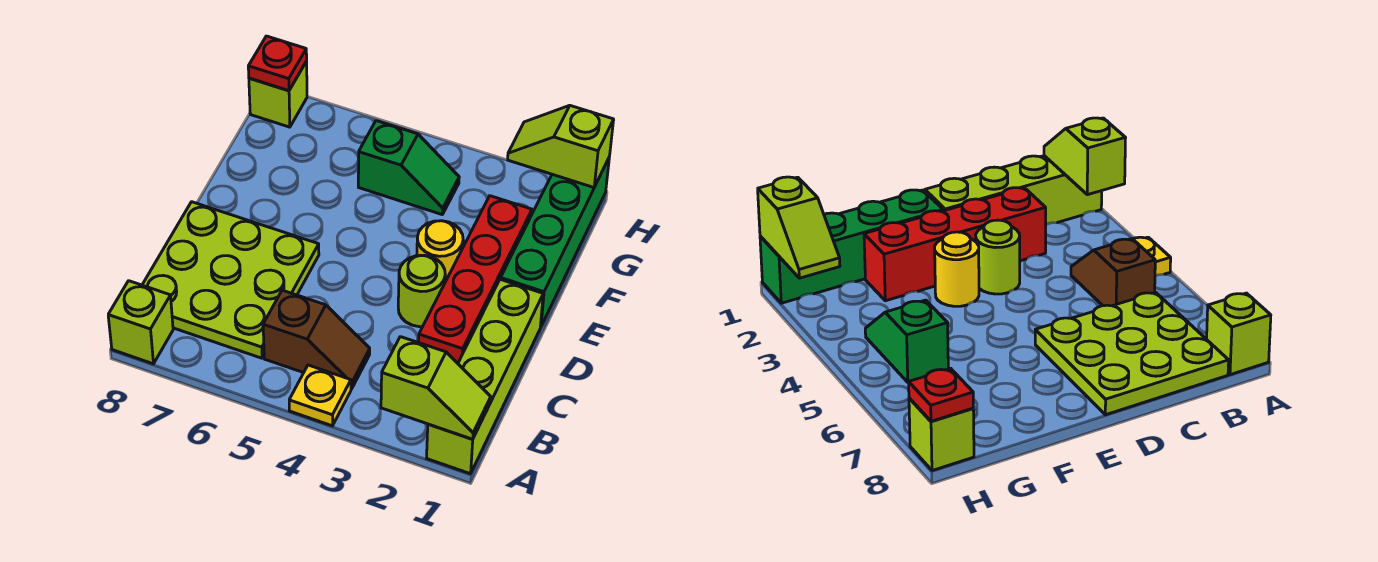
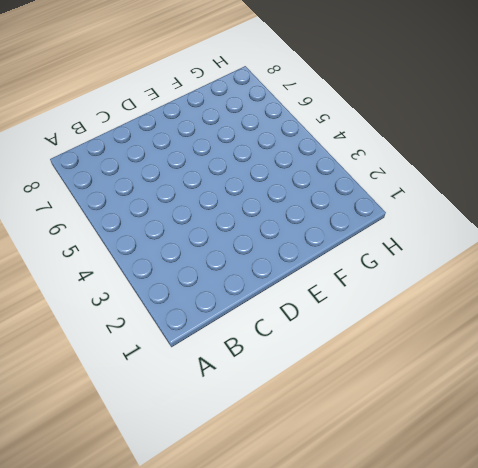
none -> lime brick A1:D1 level 1
none -> yellow plate A4 level 1
none -> lime brick A8 level 1

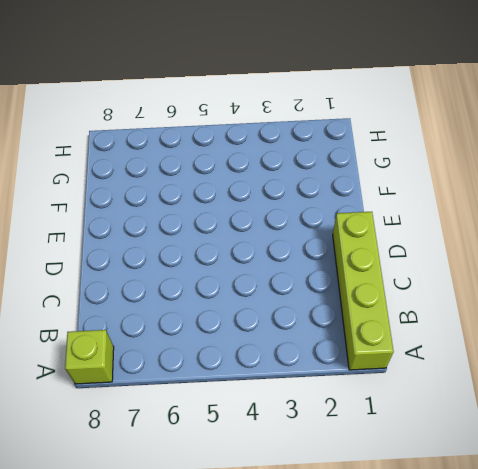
none -> yellow plate A4 level 1
none -> brown slope B4:B5 level 1 top 5
none -> lime plate B6:D8 level 1

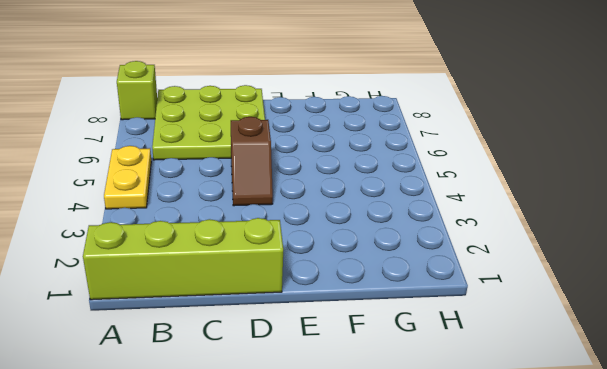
yellow plate A4:A5 level 1 -> yellow plate A4 level 1
brown slope D4:D5 level 1 top 5 -> brown slope B4:B5 level 1 top 5
none -> red brick C2:F2 level 1
none -> lime round brick D3 level 1
none -> green brick E1:H1 level 1

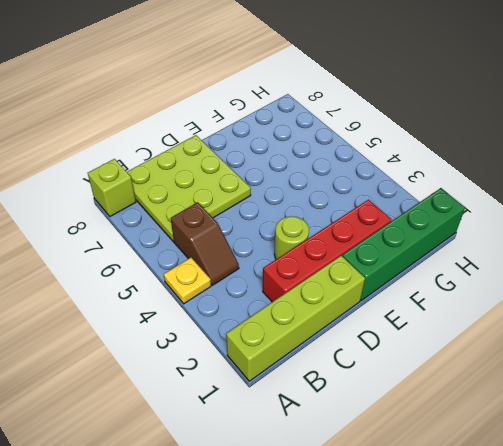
none -> yellow round brick E3 level 1
none -> green slope G4:G5 level 1 top 5
none -> lime brick H8 level 1

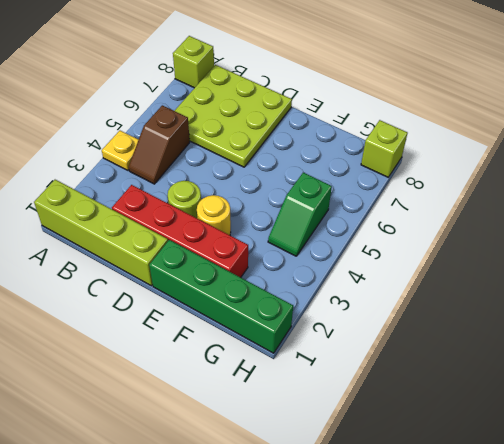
none -> lime slope A1:A2 level 2 top 2
none -> lime slope H1:H2 level 2 top 1
none -> red plate H8 level 2

